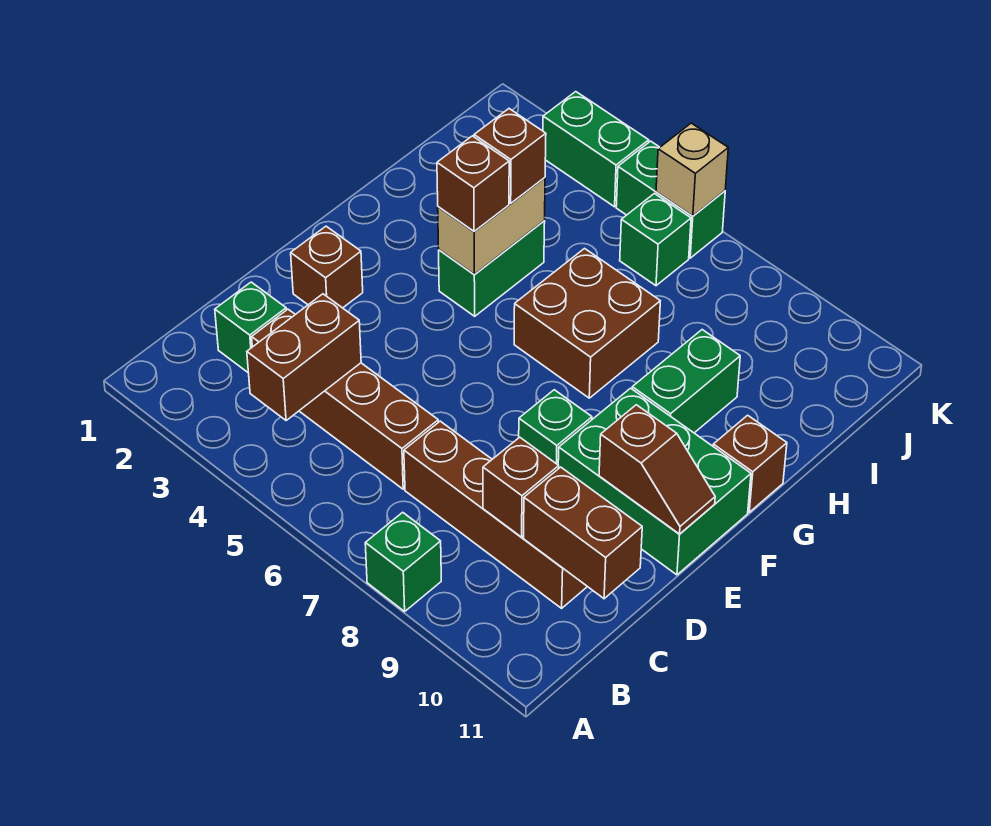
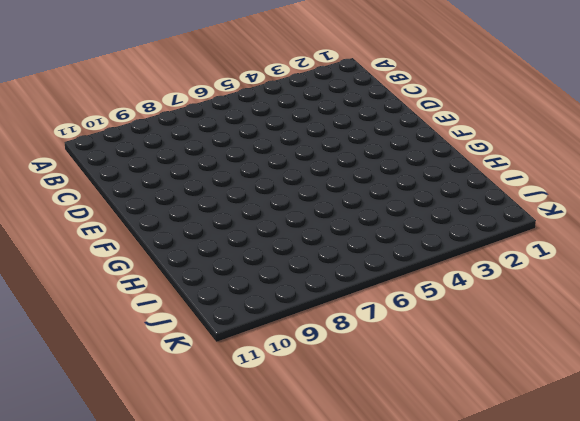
none -> green brick A8 level 1
none -> green brick C2 level 1
none -> brown brick C3:C6 level 1

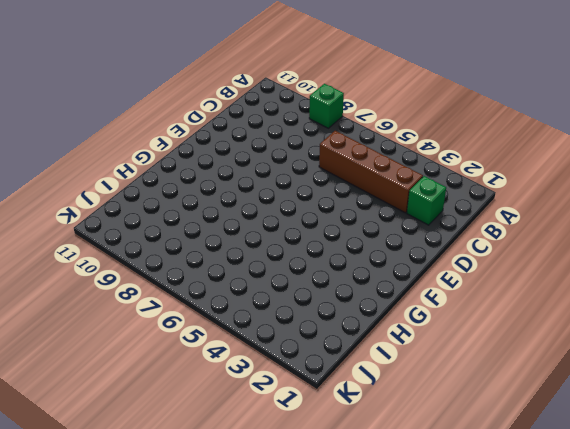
none -> brown brick C7:C10 level 1
none -> brown brick E2 level 1
none -> green brick E8 level 1

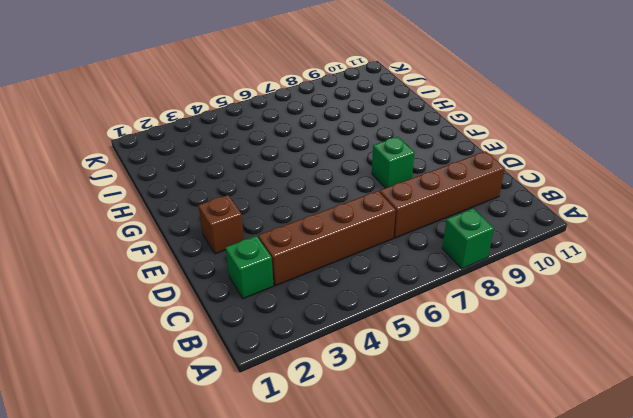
none -> green brick E9:F11 level 1
none -> green brick G4:H4 level 1
none -> brown brick G6:H7 level 1

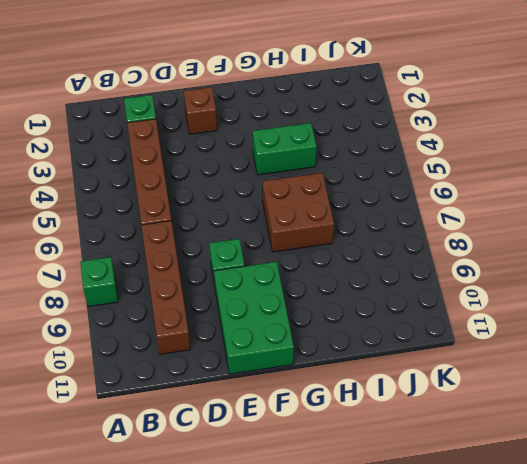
none -> green brick G9:H9 level 1
none -> brown brick G11 level 1
none -> green brick J6 level 1

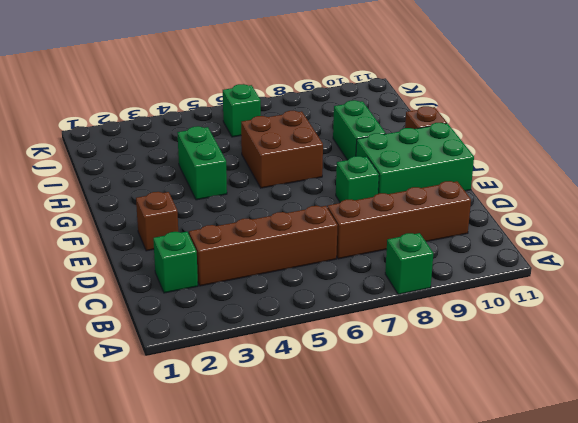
none -> green brick K3:K4 level 1
none -> green brick K5:K6 level 1
none -> brown brick B4:C4 level 2

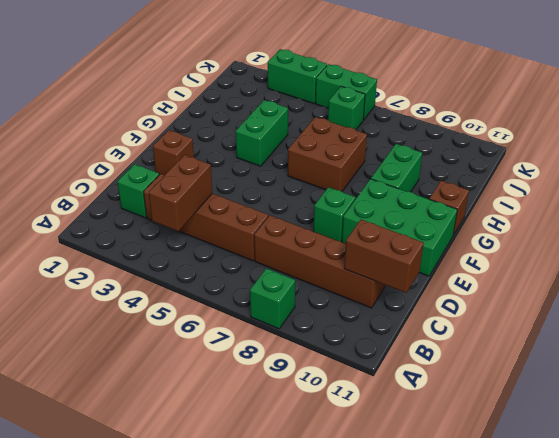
none -> brown brick C9 level 2
none -> brown slope E10:E11 level 2 top 10
none -> tan brick G4:H4 level 2

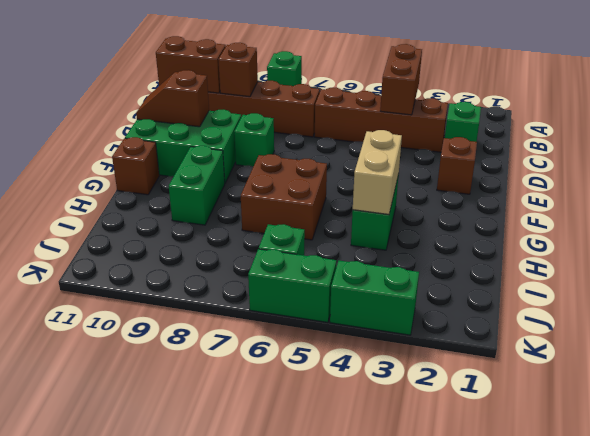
none -> tan brick K6 level 2
none -> brown brick G4 level 3
none -> brown brick H4 level 3

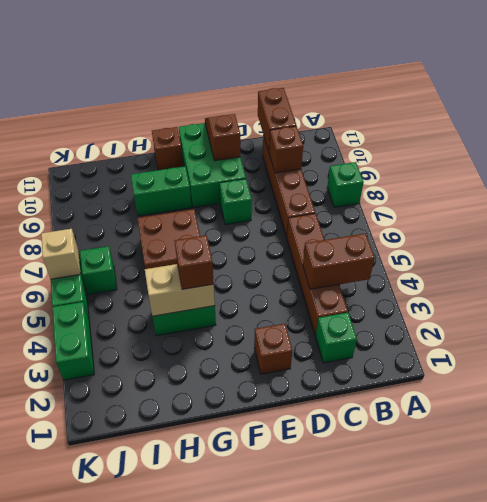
none -> brown brick H4 level 3

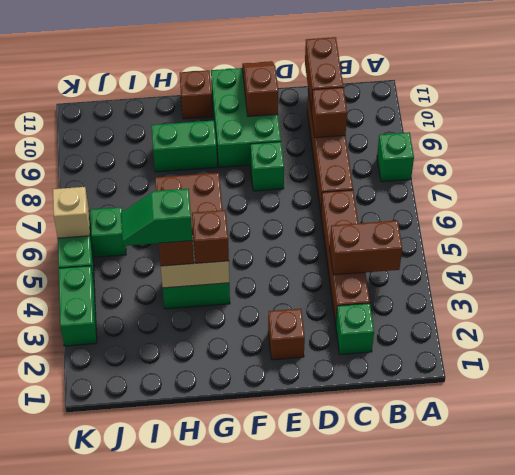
green slope H4:I4 level 4 top H -> none

